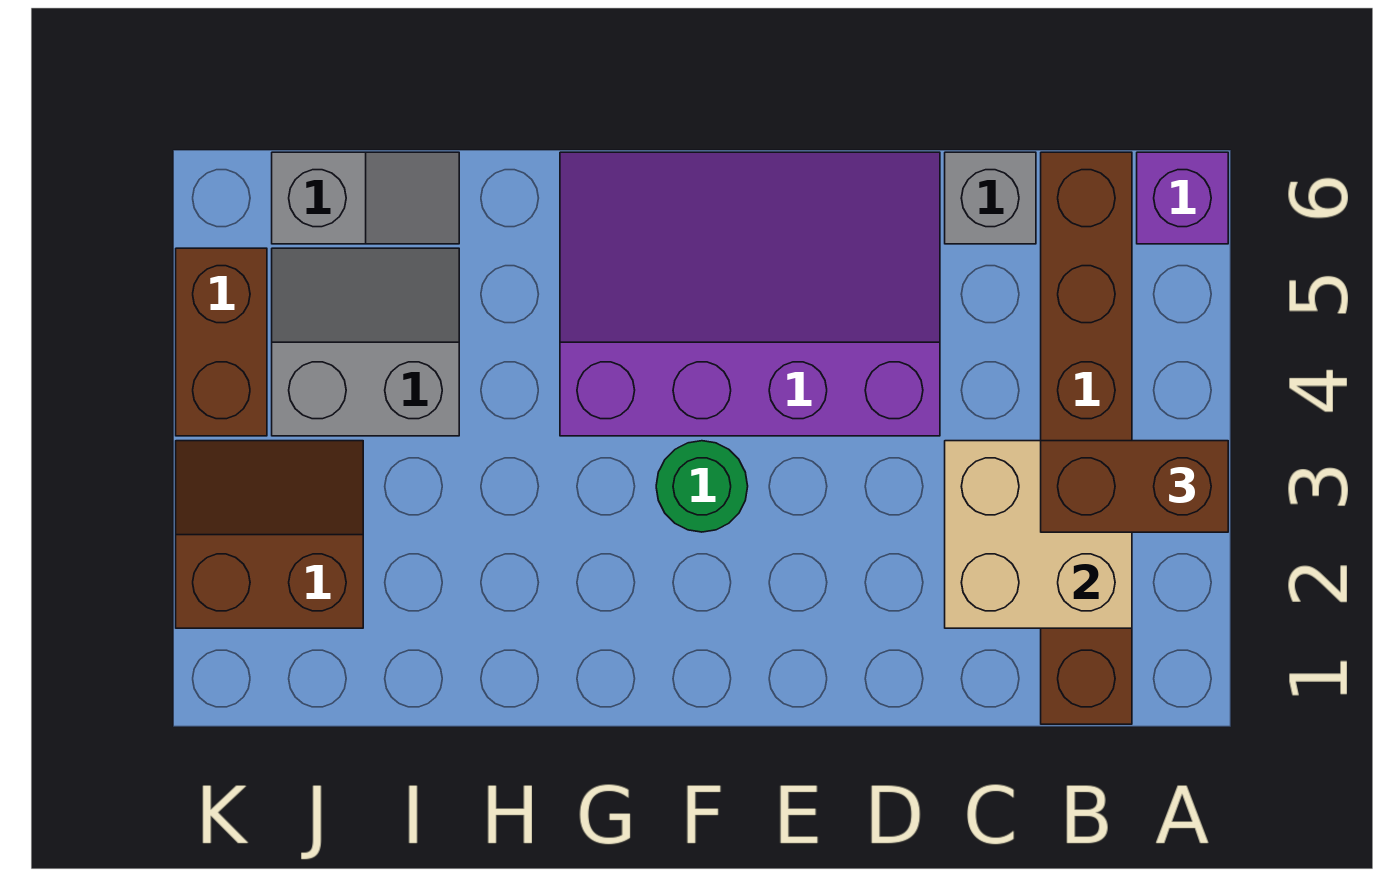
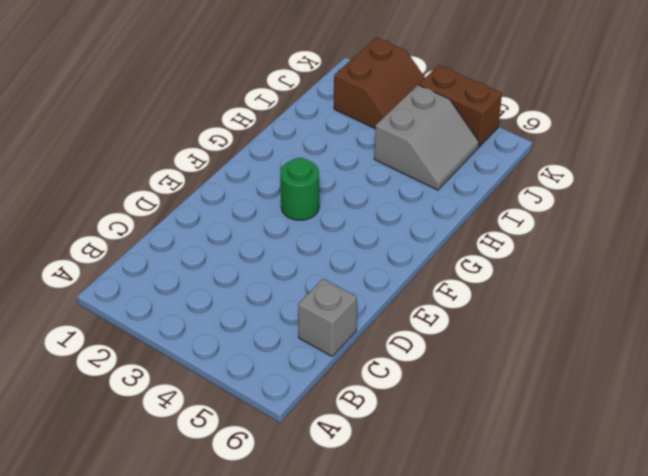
none -> purple brick A6 level 1
none -> brown brick B1:B6 level 1

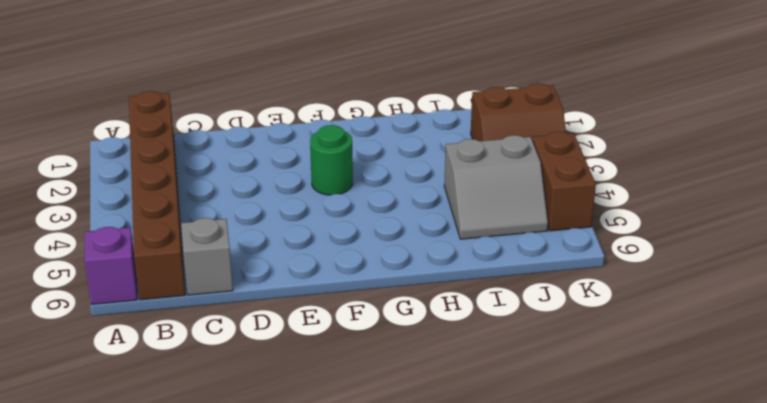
none -> purple slope D4:G6 level 1 top 4
none -> grey slope I6:J6 level 1 top J

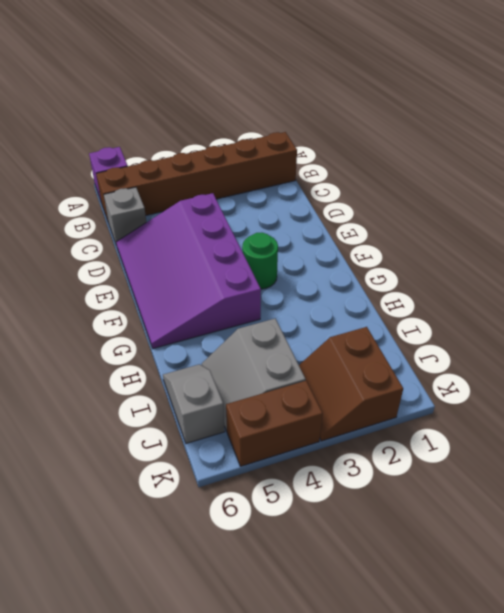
none -> tan brick B2:C3 level 2
none -> brown brick A3:B3 level 3

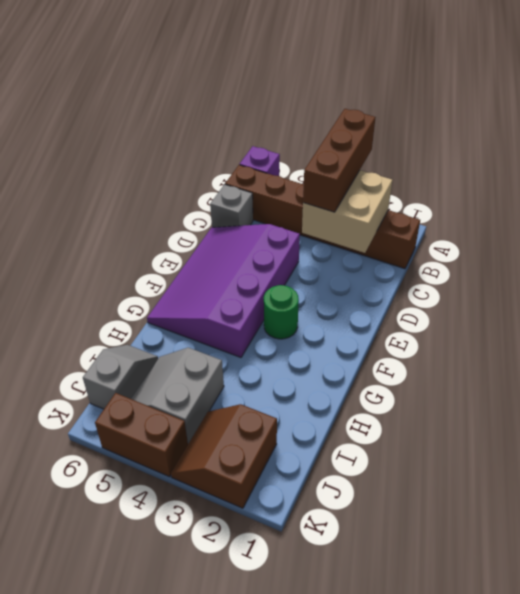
brown brick A3:C3 level 3 -> brown brick A3:B3 level 3

